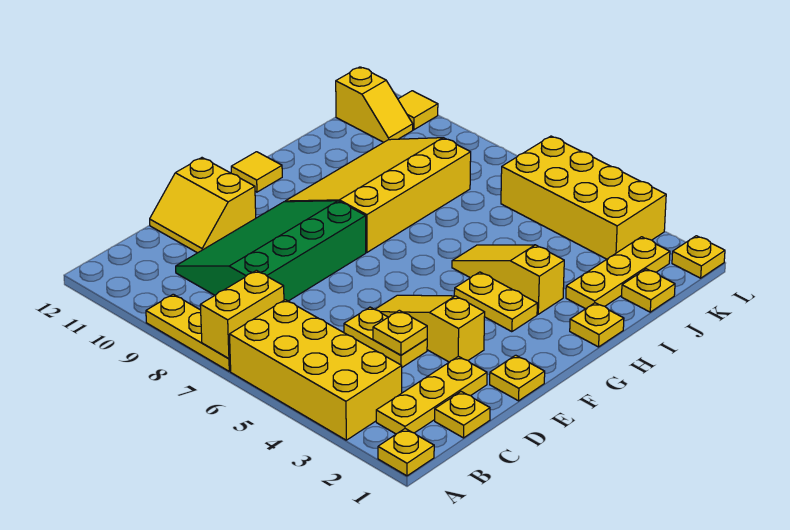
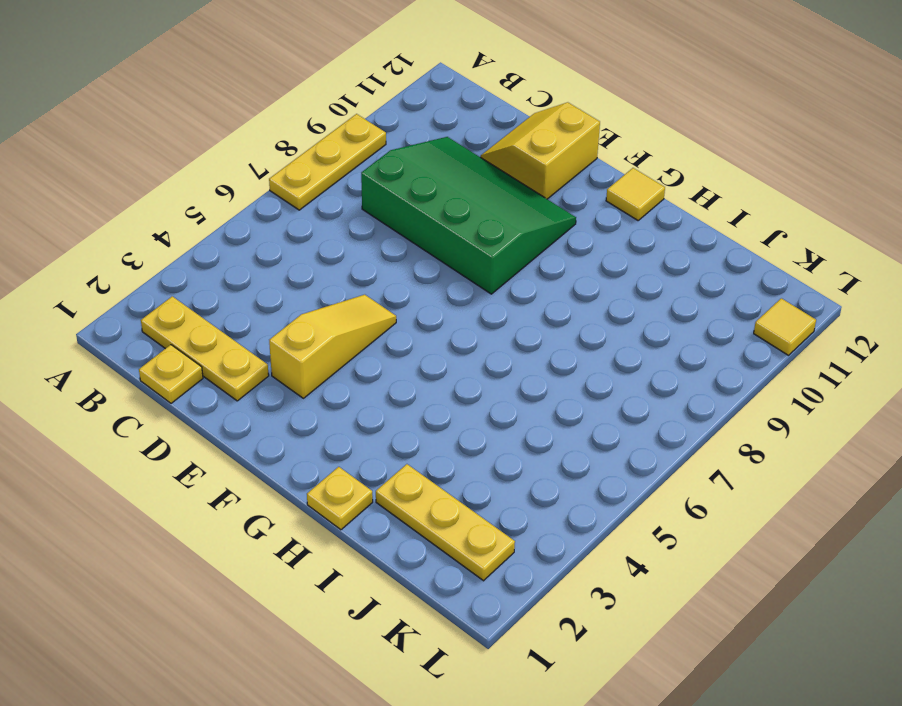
none -> yellow plate A1 level 1
none -> yellow brick A3:B6 level 1
none -> yellow plate D4:D5 level 1

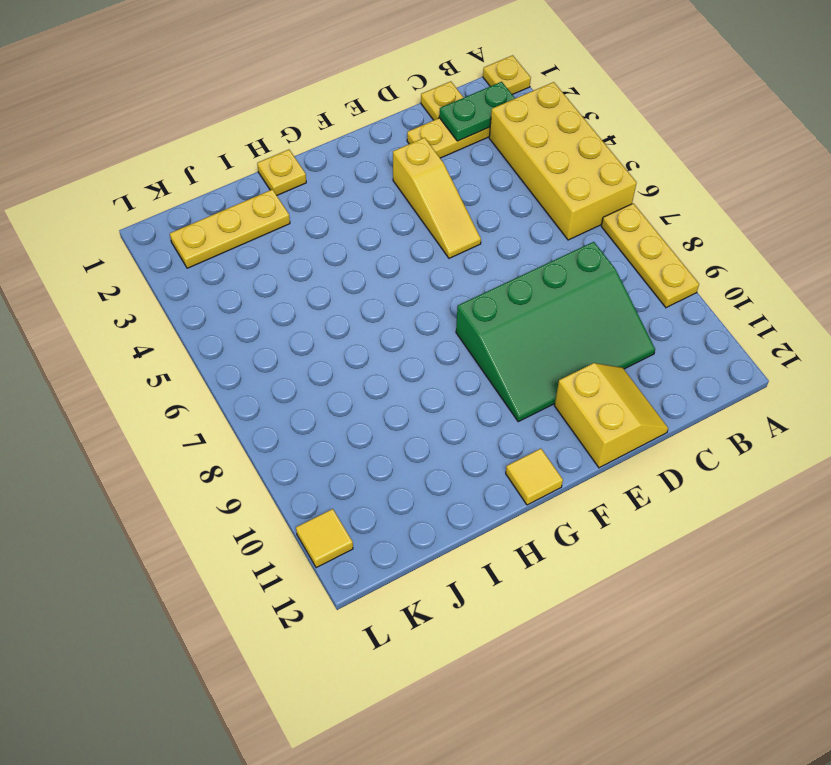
green plate B2:C2 level 2 -> none
none -> yellow plate D4:D5 level 1
none -> yellow plate E1 level 1
none -> yellow plate G3:G4 level 1

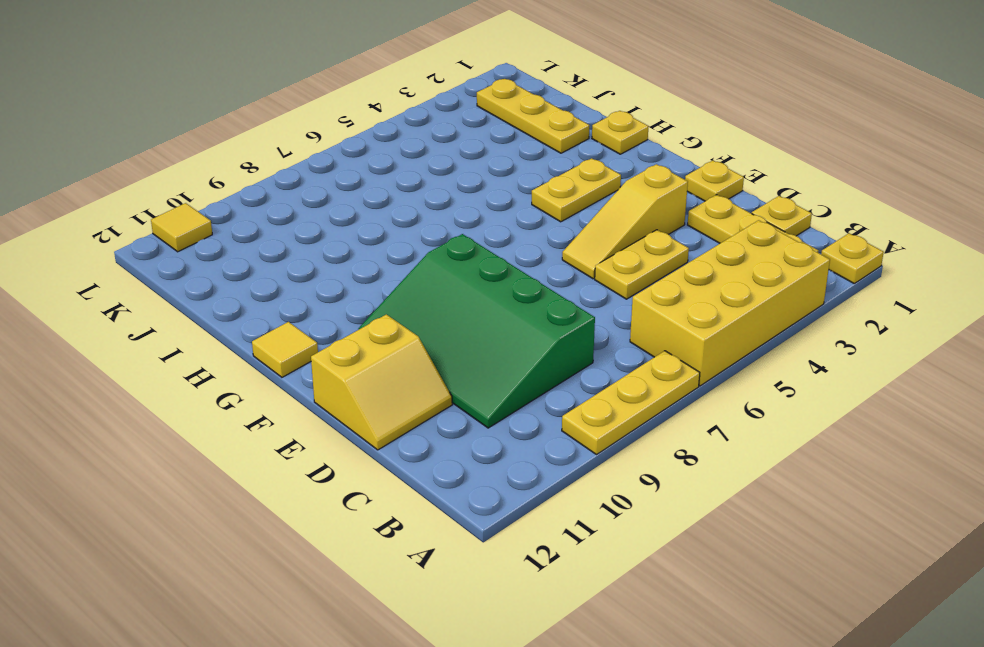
none -> yellow slope G8:J10 level 1 top 8
none -> yellow slope H3:H5 level 1 top 3
none -> yellow plate J1 level 1

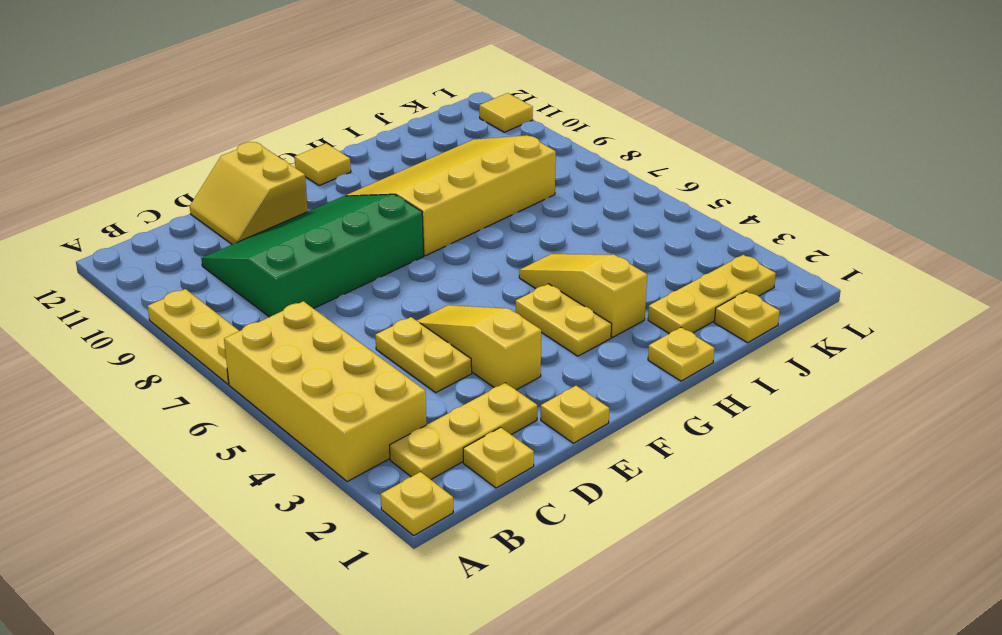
none -> yellow brick K3:L6 level 1
none -> yellow slope K11:K12 level 1 top 12
none -> yellow plate L1 level 1

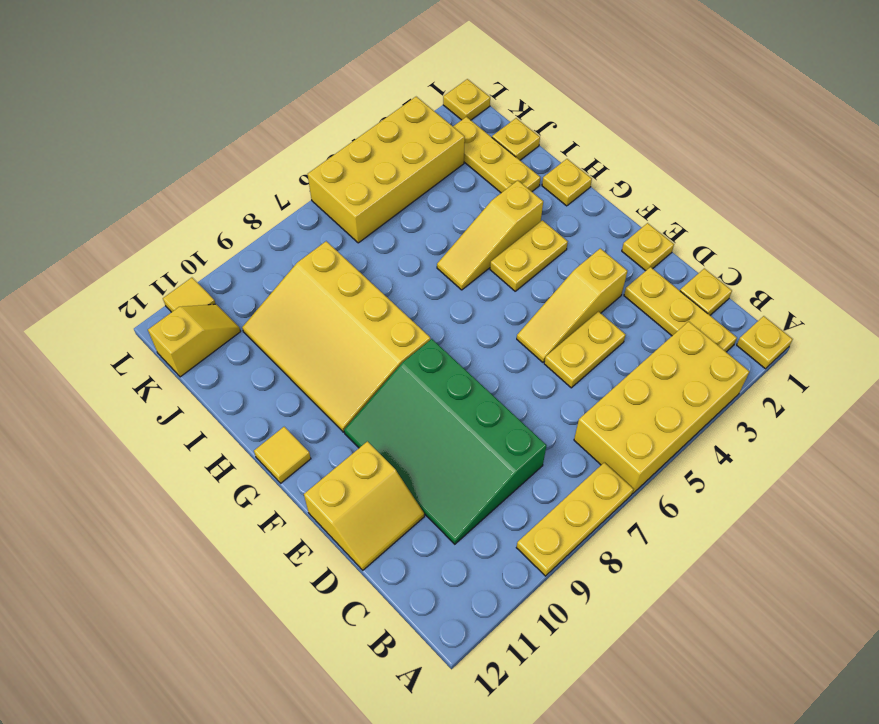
none -> yellow brick A7:B7 level 2
none -> yellow plate D4 level 2

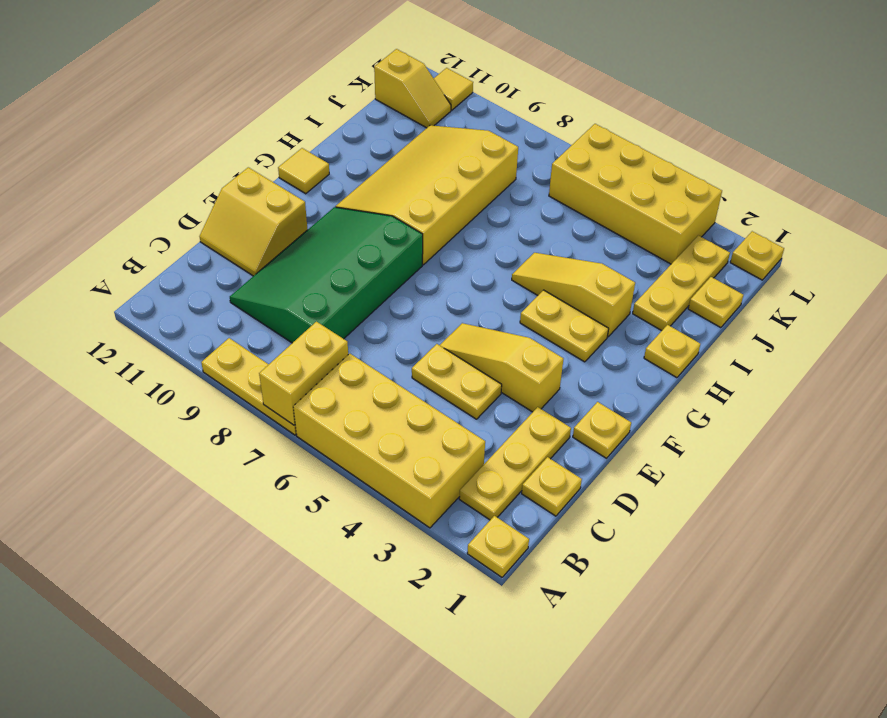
none -> yellow plate D4 level 2

